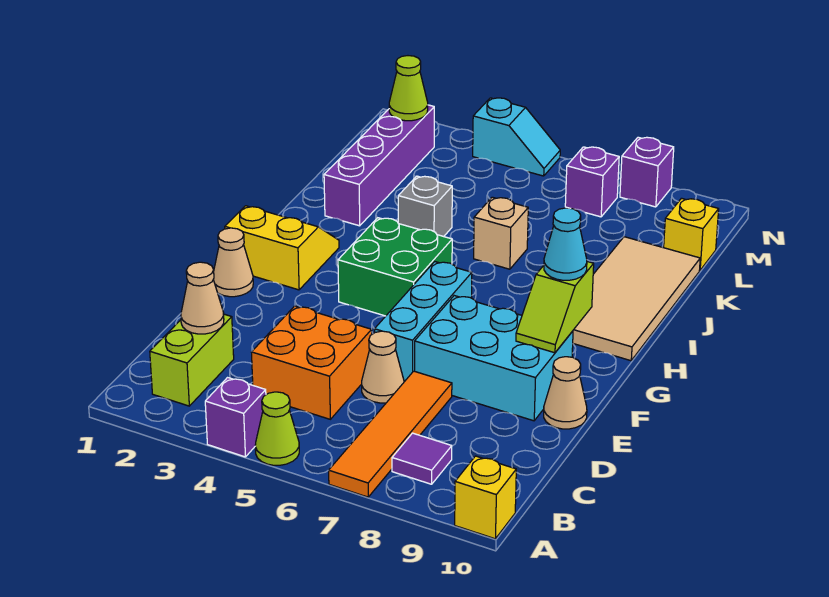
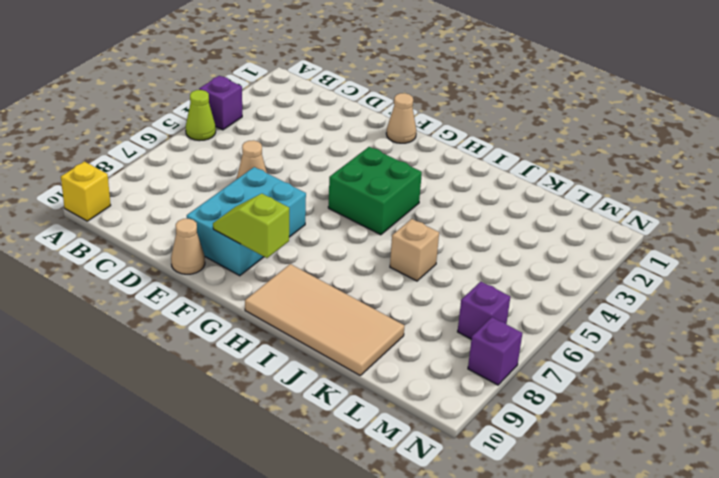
none -> orange tile A7:D7 level 1
none -> lime brick B2:C2 level 1
none -> purple tile B8 level 1

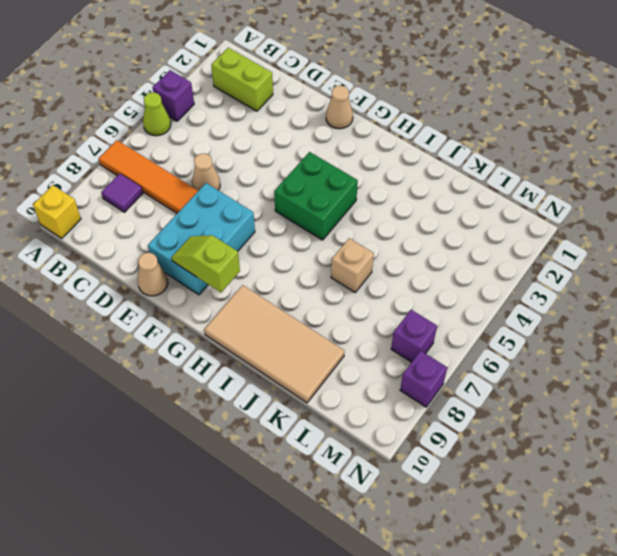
none -> orange brick C4:D5 level 1
none -> cyan brick E6:G6 level 1
none -> yellow slope G1:H2 level 1 top G

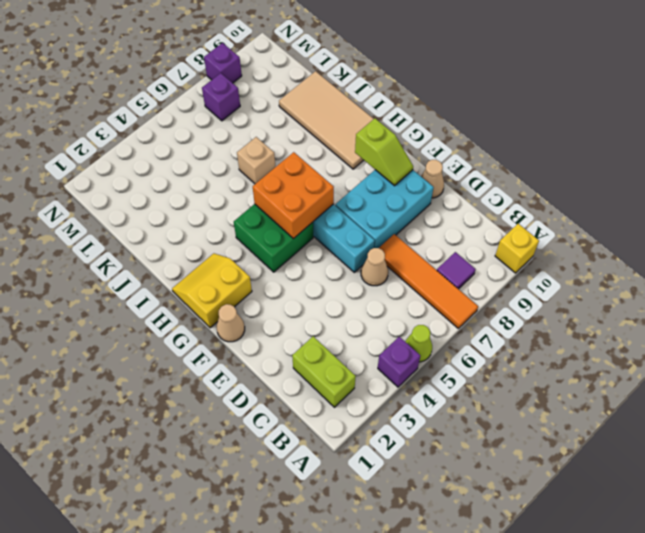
orange brick G5:H6 level 2 -> orange brick C4:D5 level 1
none -> purple brick J2:M2 level 1
none -> grey brick J4 level 1
none -> yellow brick L10 level 1

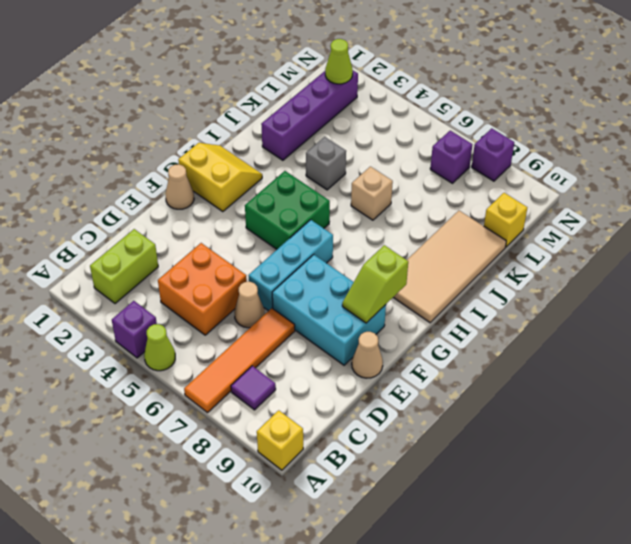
none -> cyan slope N4:N5 level 1 top 4
none -> tan cone C2 level 2
none -> cyan cone G9 level 3

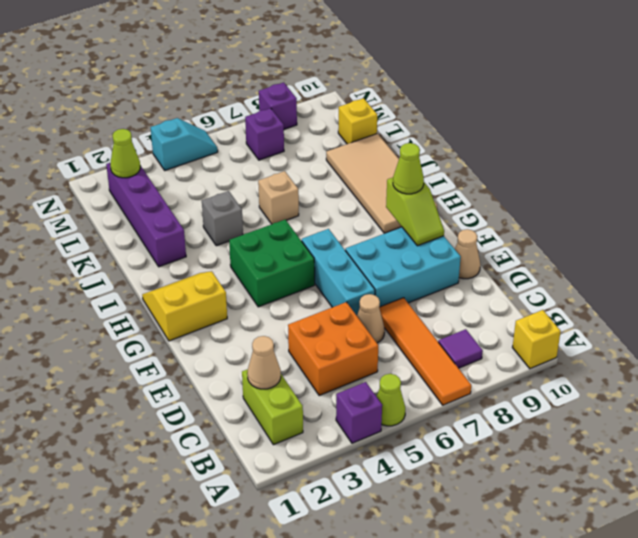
lime cone G9 level 3 -> cyan cone G9 level 3
none -> tan cone F1 level 1

